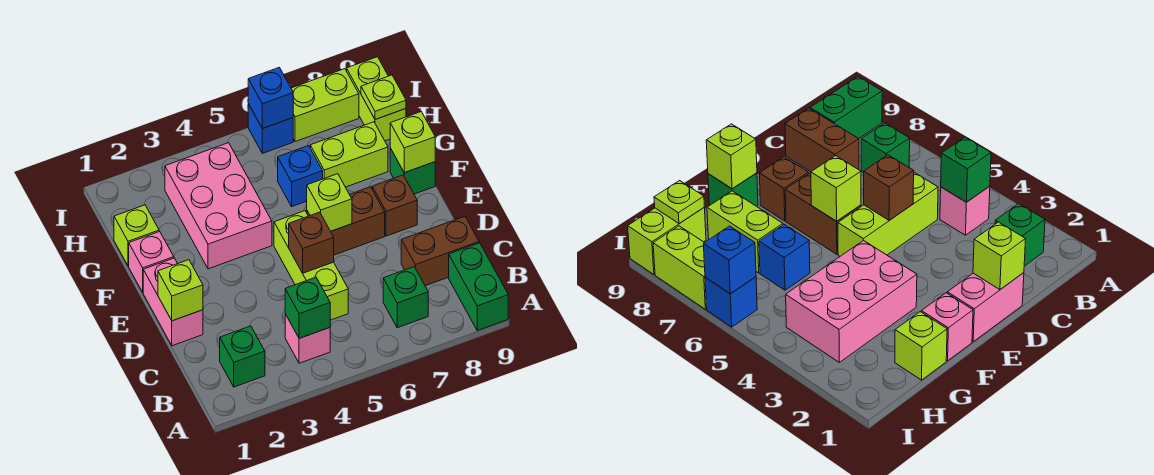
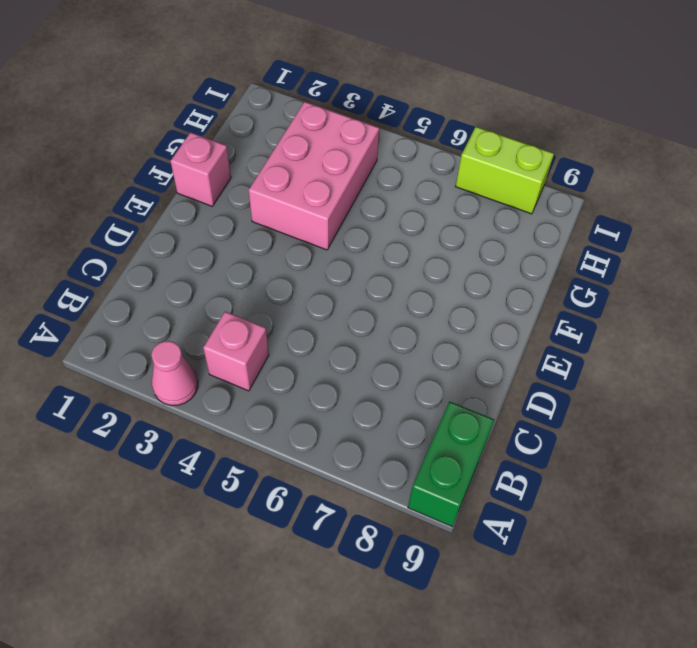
pink cone A3 level 1 -> none
none -> green brick B2 level 1
none -> green brick B7 level 1
none -> lime brick C5:E5 level 1

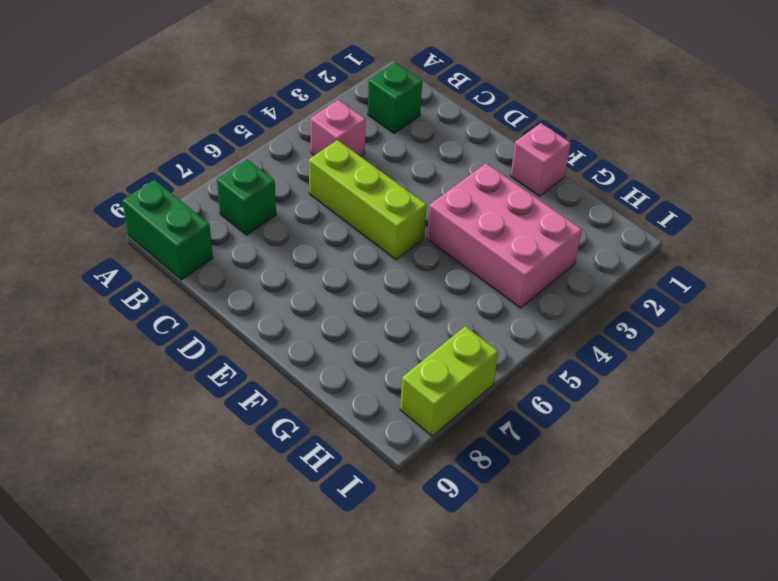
none -> brown brick C8:C9 level 1
none -> pink brick D1:E1 level 1
none -> brown brick E6:E7 level 1

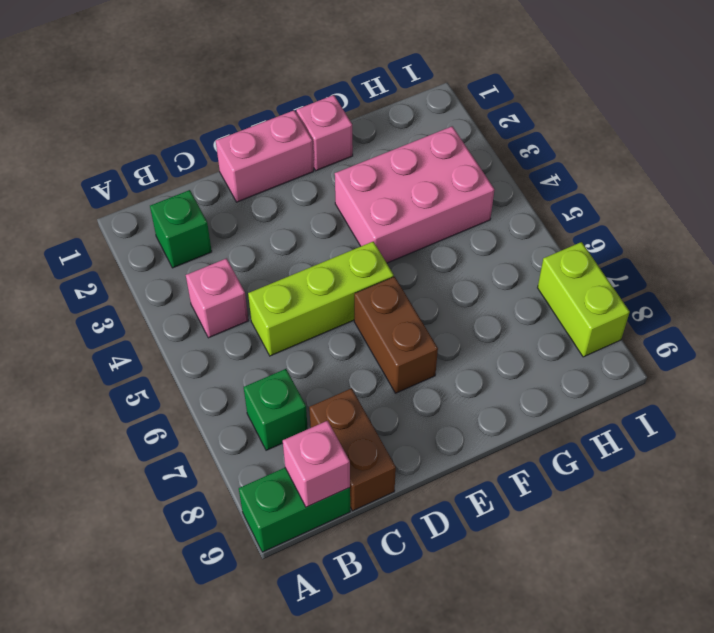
pink brick B9 level 2 -> none
none -> brown brick E8 level 1
none -> green brick F9 level 1
none -> lime brick G1 level 1

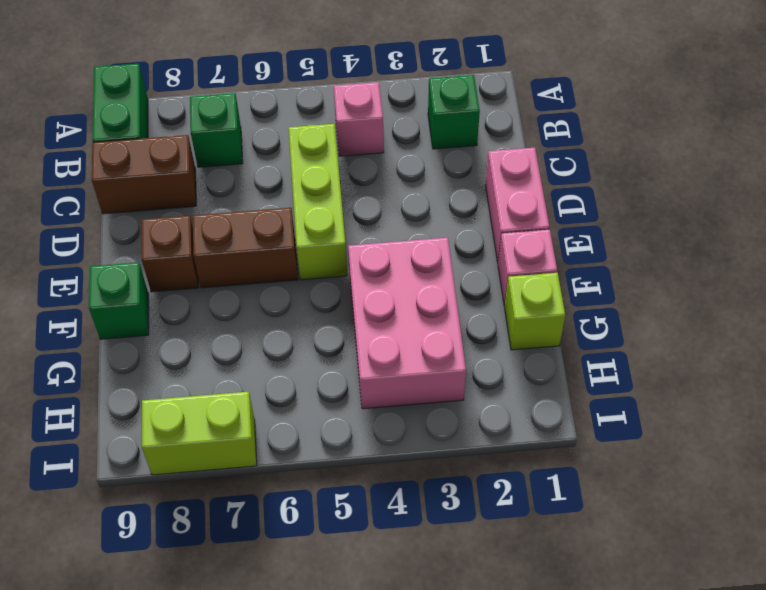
none -> blue brick G6 level 1
none -> lime brick G7:G8 level 1
none -> lime brick H9:I9 level 1

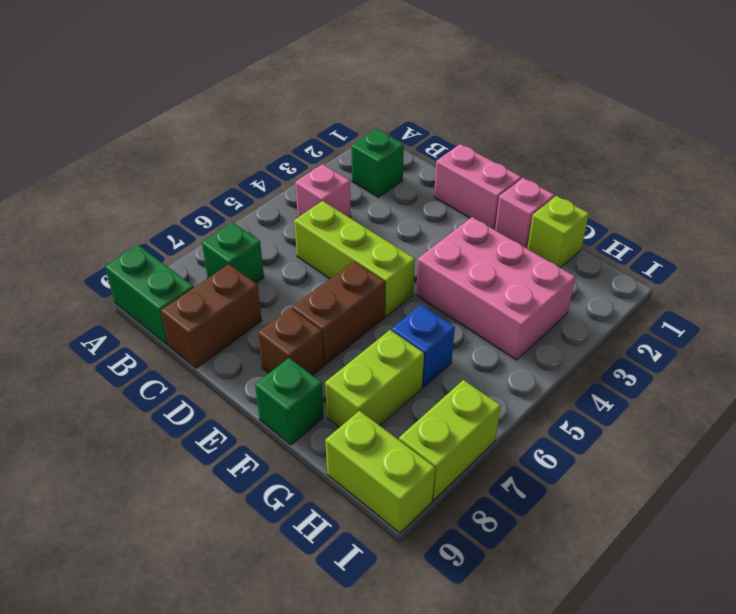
none -> blue brick I6 level 1
none -> green brick B4 level 2
none -> lime brick D1 level 2

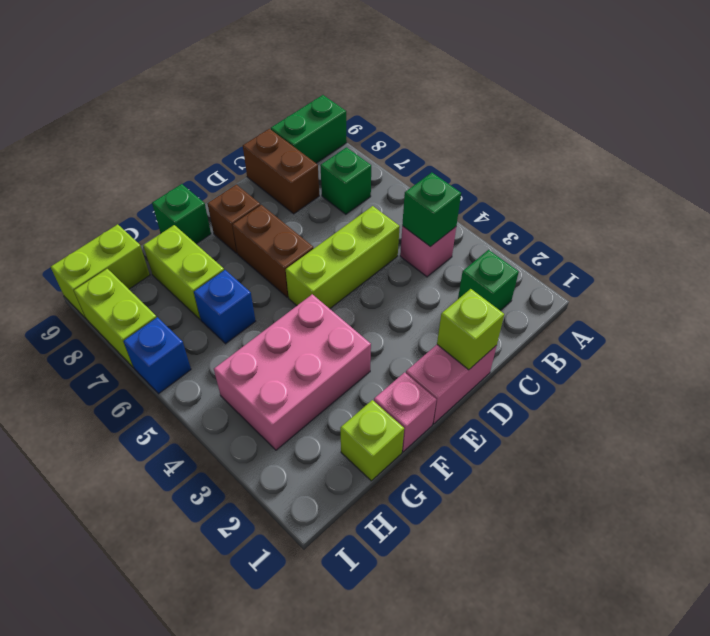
none -> brown brick D5 level 2
none -> lime brick E6 level 2
none -> lime brick F9 level 2

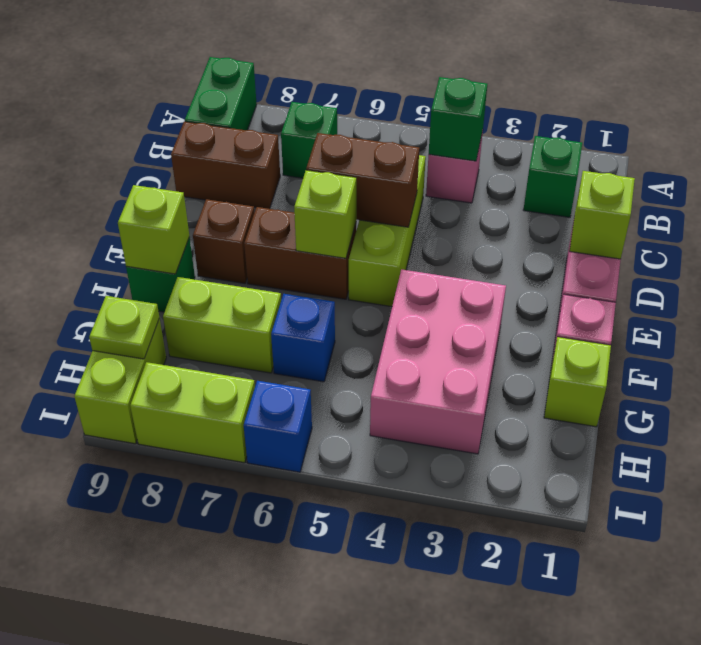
brown brick D5:D6 level 2 -> brown brick D5 level 2
none -> blue brick I6 level 2

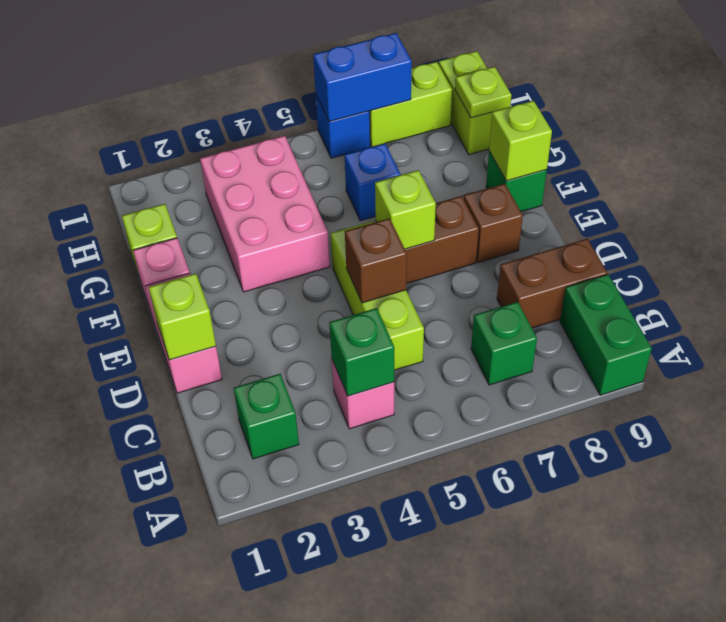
blue brick I6:I7 level 2 -> blue brick I6 level 2
none -> lime brick G7:G8 level 1

